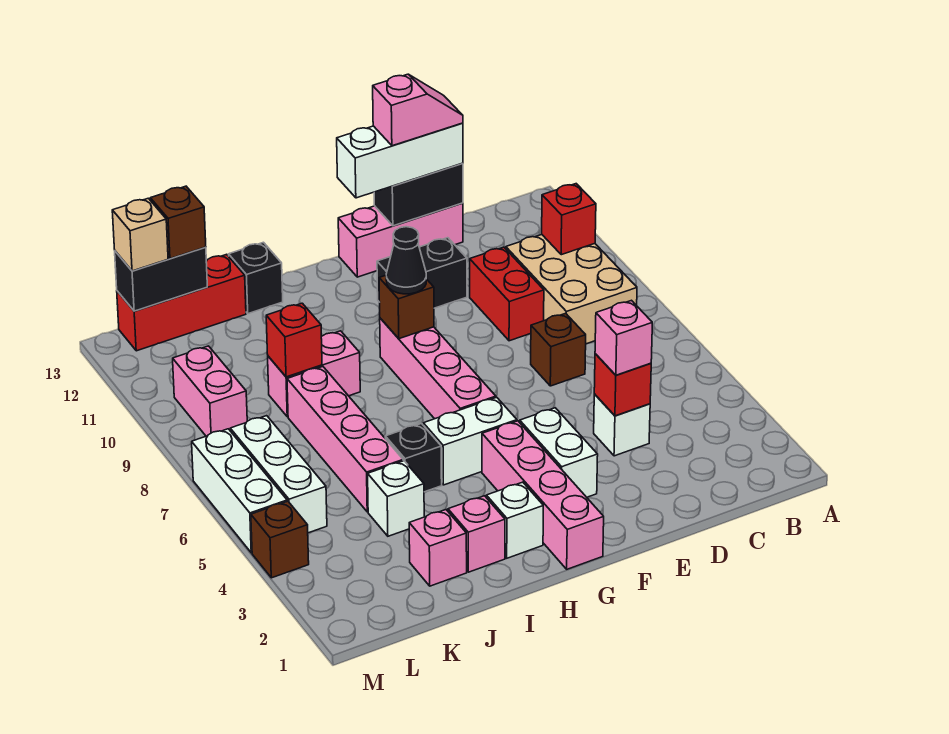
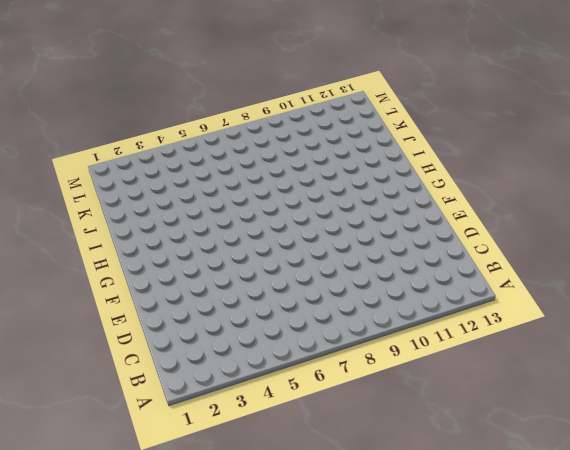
none -> tan brick B8:C10 level 1
none -> white brick D4 level 1
none -> brown brick D7 level 1
none -> red brick D9:D10 level 1

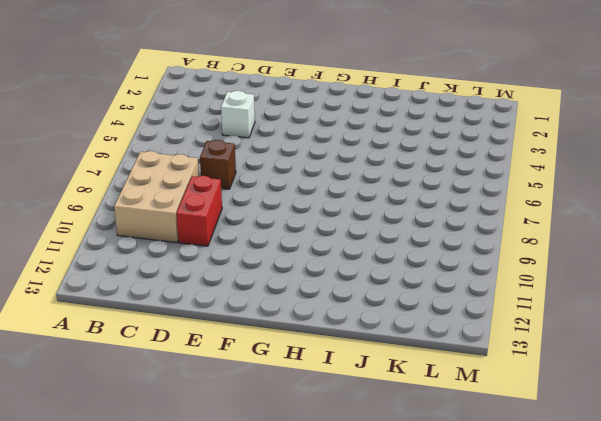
none -> pink brick D13:F13 level 1
none -> black brick E11:F11 level 1
none -> white brick F3:F4 level 1
none -> pink brick G1:G4 level 1

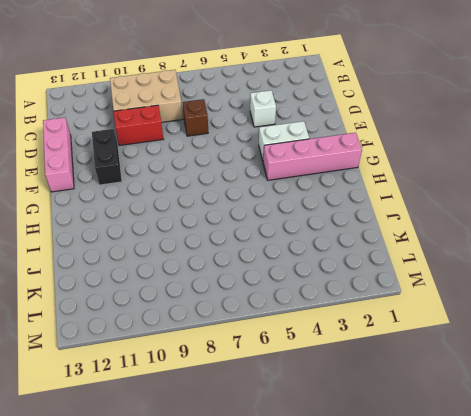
none -> white brick G5:H5 level 1
none -> pink brick G6:G9 level 1
none -> white brick H2 level 1
none -> pink brick I2 level 1

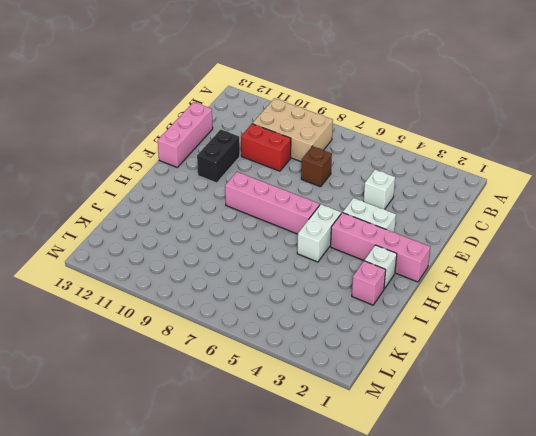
none -> black brick I5 level 1
none -> pink brick I9:J9 level 1
none -> black brick I13 level 1
none -> pink brick J2 level 1

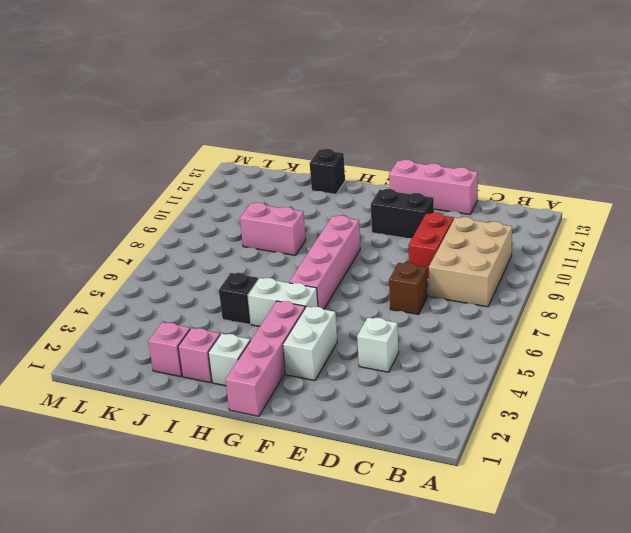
none -> white brick J4 level 1
none -> pink brick J5:J8 level 1
none -> red brick J13:L13 level 1
none -> white brick L5:L7 level 1

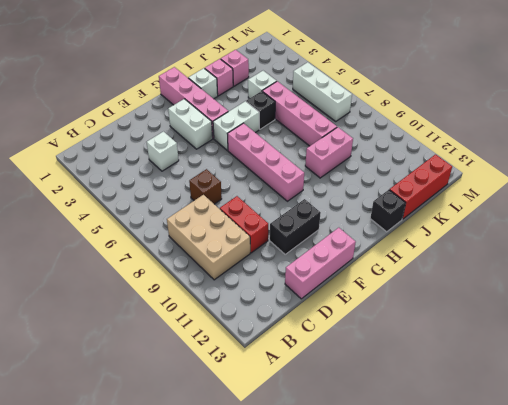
none -> pink brick L9:L10 level 1
none -> brown brick M4 level 1
none -> white brick M5:M7 level 1
none -> red brick B10 level 2

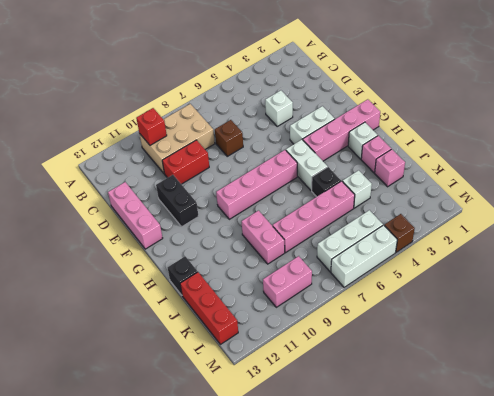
none -> red brick D4 level 2
none -> black brick D13:E13 level 2
none -> brown brick G9 level 2
none -> red brick J9 level 2

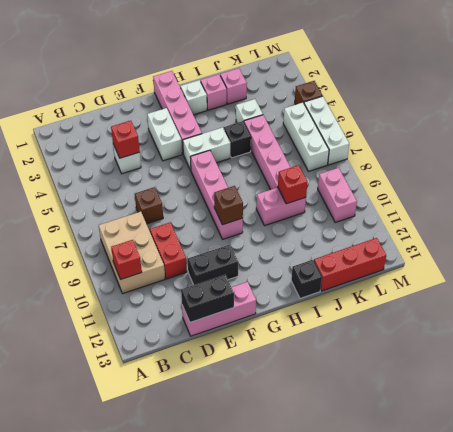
none -> black brick K13:L13 level 2
none -> pink brick D4 level 3
none -> white brick D13:F13 level 3
none -> black cone G9 level 3

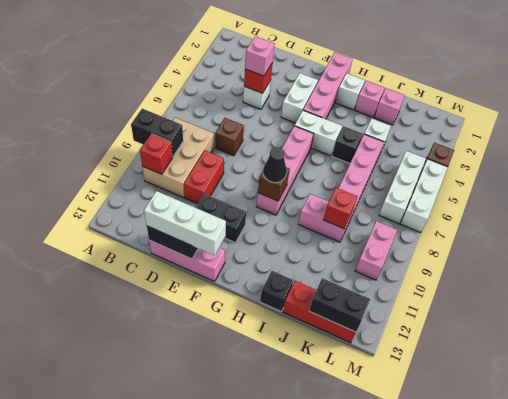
black brick A9:B9 level 2 -> none
none -> brown brick K13 level 3
none -> tan brick L13 level 3
none -> pink slope D13:E13 level 4 top E

